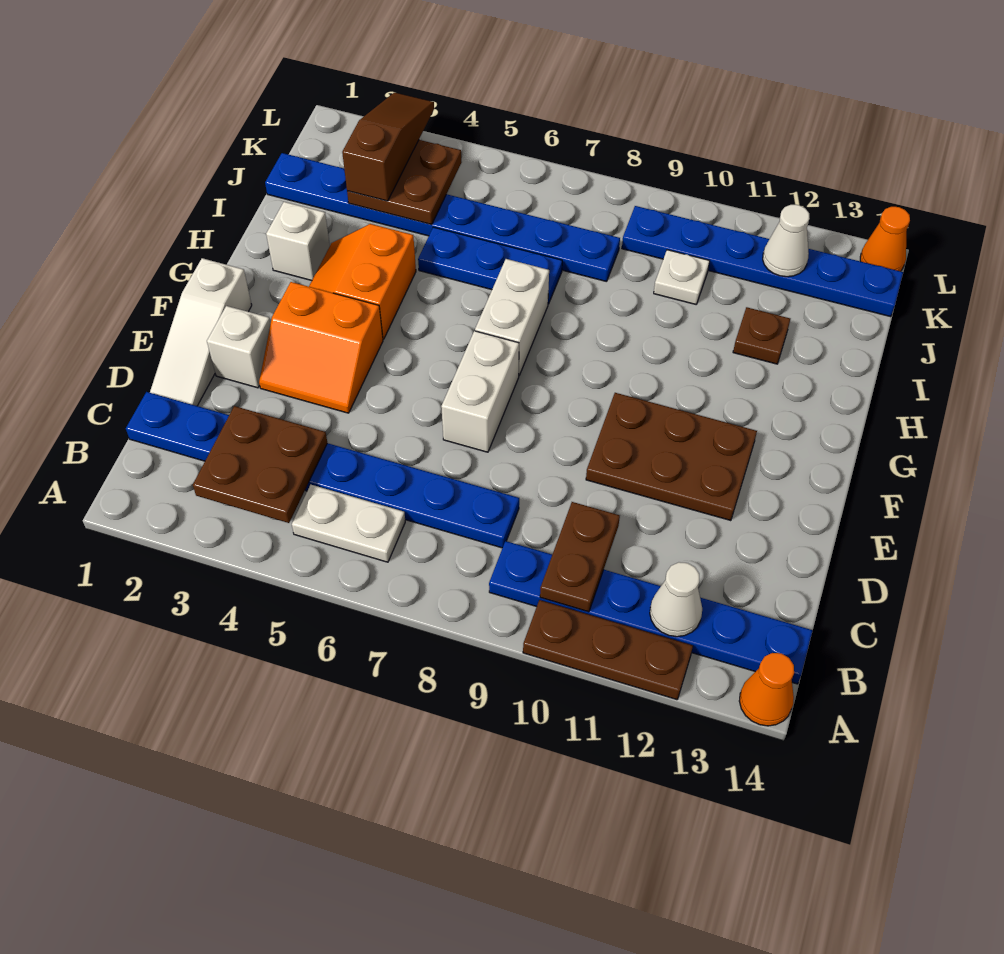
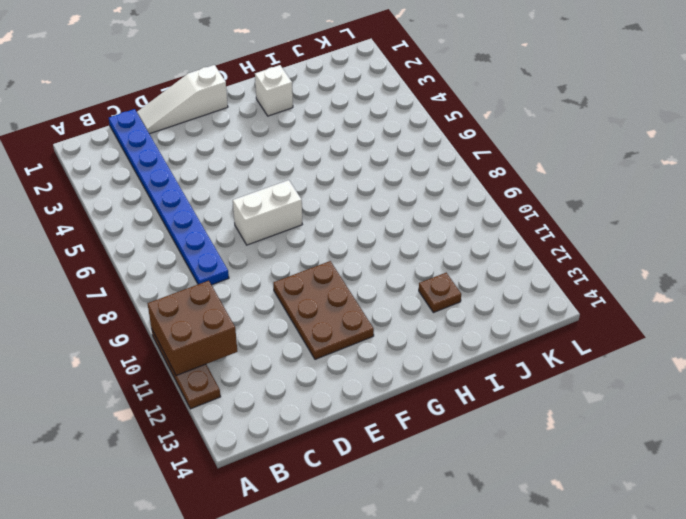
brown brick A10:B11 level 2 -> brown plate B10:C10 level 2
none -> orange cone A14 level 1
none -> white plate B5:B6 level 1
none -> blue plate B9:B14 level 1

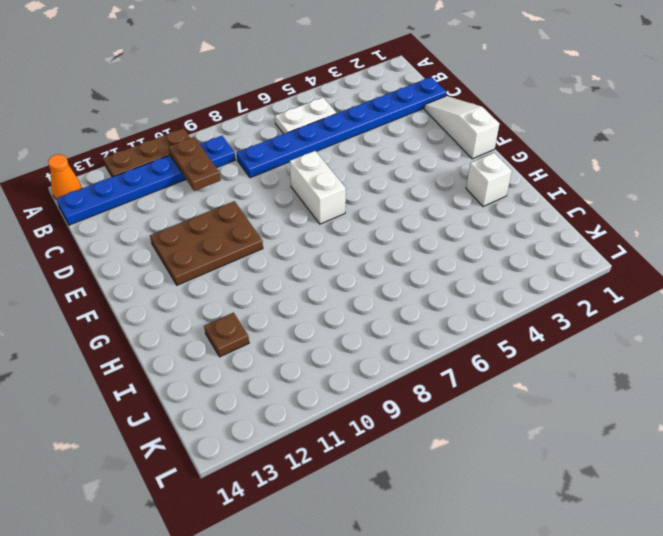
none -> white brick E2 level 1
none -> orange slope E3:F4 level 1 top F
none -> orange slope G3:H4 level 1 top 4

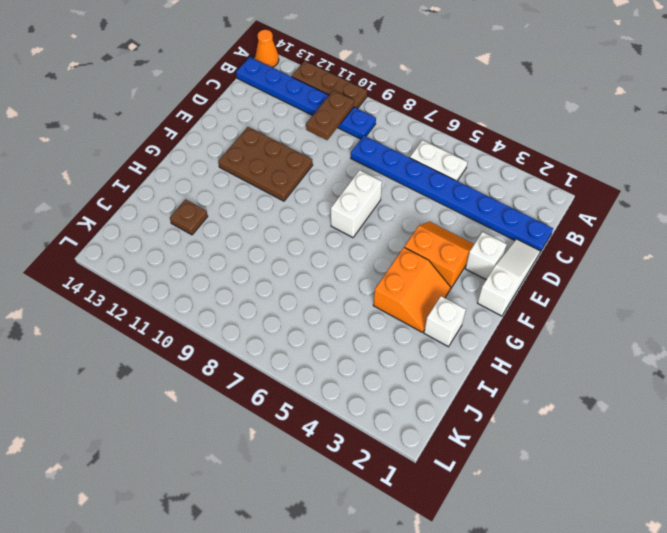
none -> white brick G7:H7 level 1
none -> blue plate I5:I7 level 1
none -> blue plate J1:J8 level 1

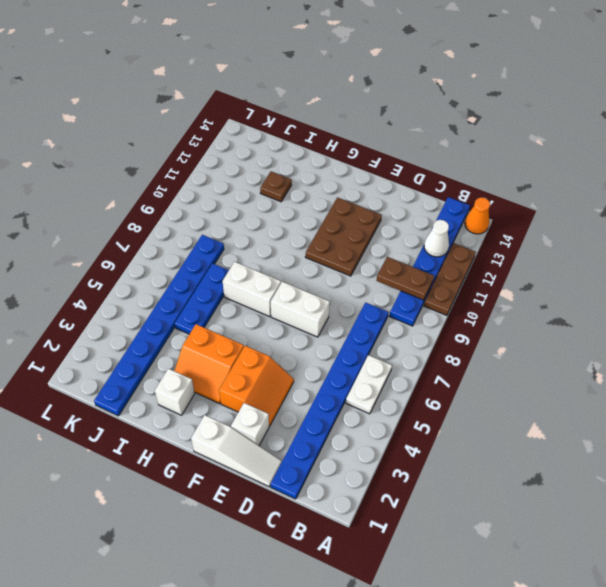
none -> white plate J10 level 1
none -> blue plate K9:K14 level 1
none -> orange cone L14 level 1

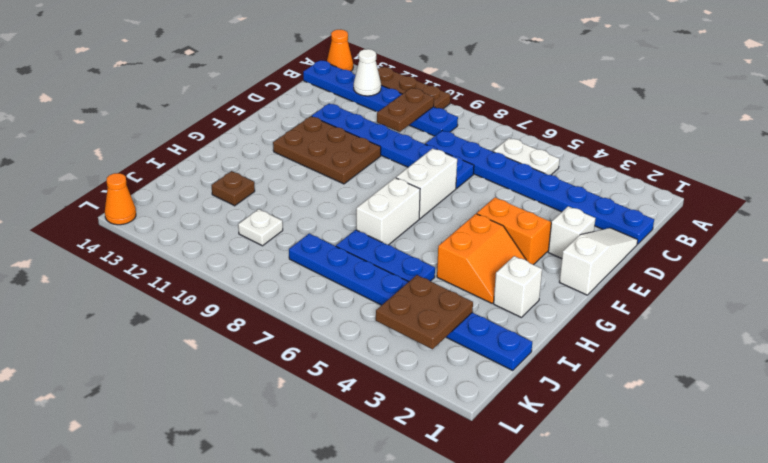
blue plate D7:D12 level 1 -> blue plate K9:K14 level 1
none -> brown plate B3:C4 level 2
none -> white cone K12 level 2
none -> brown slope J3:L3 level 3 top J

